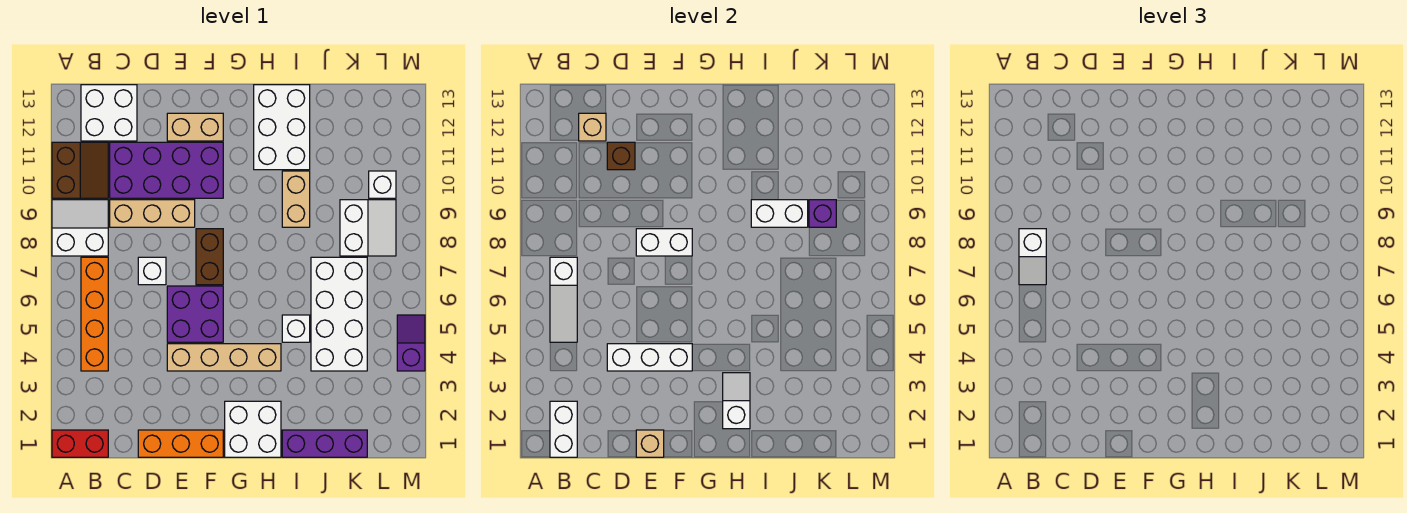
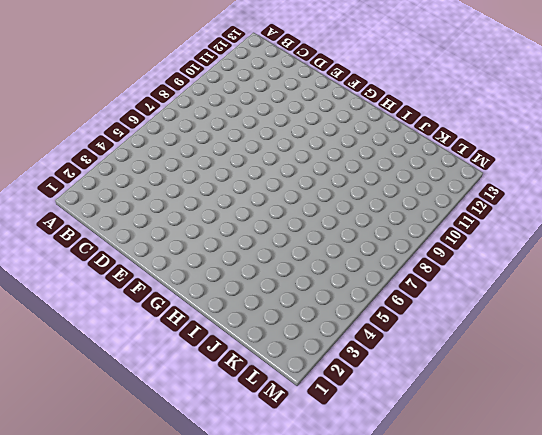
none -> red brick A1:B1 level 1
none -> white slope A8:B9 level 1 top 8
none -> brown slope A10:B11 level 1 top A
none -> orange brick B4:B7 level 1

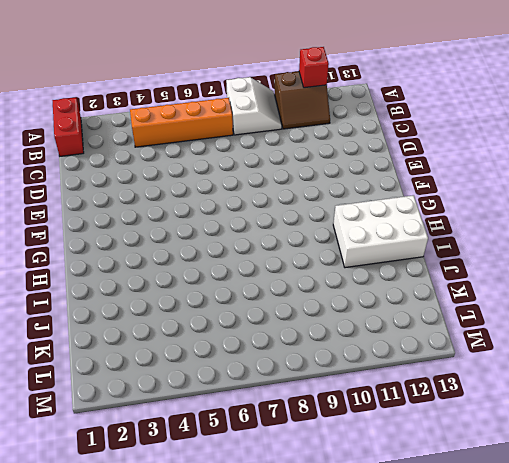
red brick A11 level 2 -> none
none -> white brick B12:C13 level 1
none -> tan brick C9:E9 level 1
none -> purple brick C10:F11 level 1
none -> orange brick D1:F1 level 1

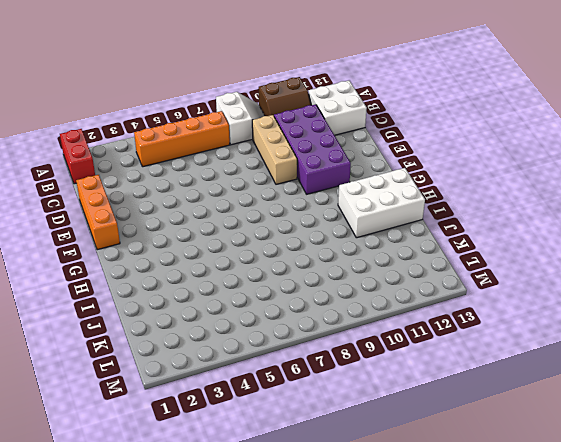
none -> white brick D7 level 1
none -> tan brick E4:H4 level 1
none -> purple brick E5:F6 level 1
none -> tan brick E12:F12 level 1

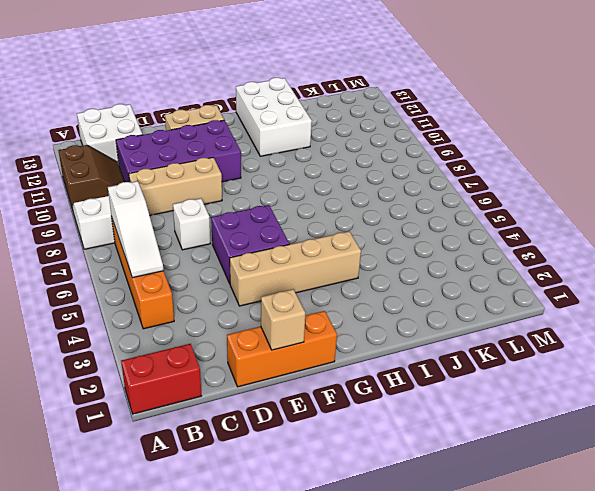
none -> brown brick F7:F8 level 1
none -> white brick G1:H2 level 1
none -> purple brick I1:K1 level 1
none -> white brick I5 level 1

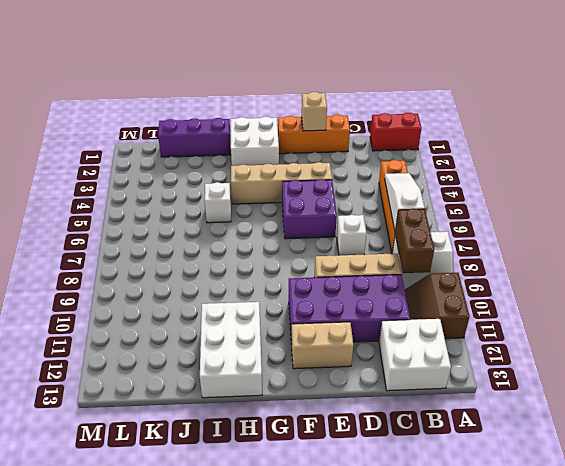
brown brick B8:B9 level 2 -> brown brick F7:F8 level 1
none -> tan brick I9:I10 level 1
none -> white brick J4:K7 level 1
none -> white slope K8:L9 level 1 top K
none -> white brick L10 level 1

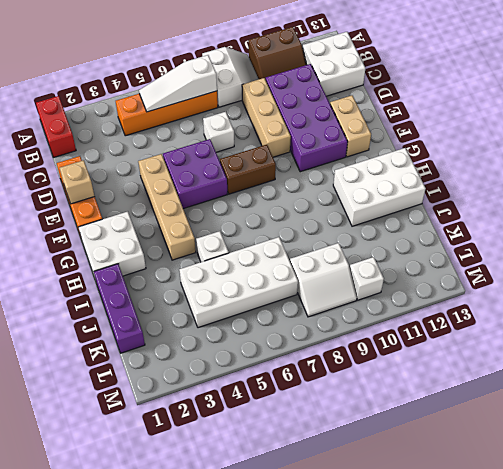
none -> tan brick I9:I10 level 1
none -> purple slope M4:M5 level 1 top 4
none -> white brick B1:B2 level 2
none -> tan brick C12 level 2

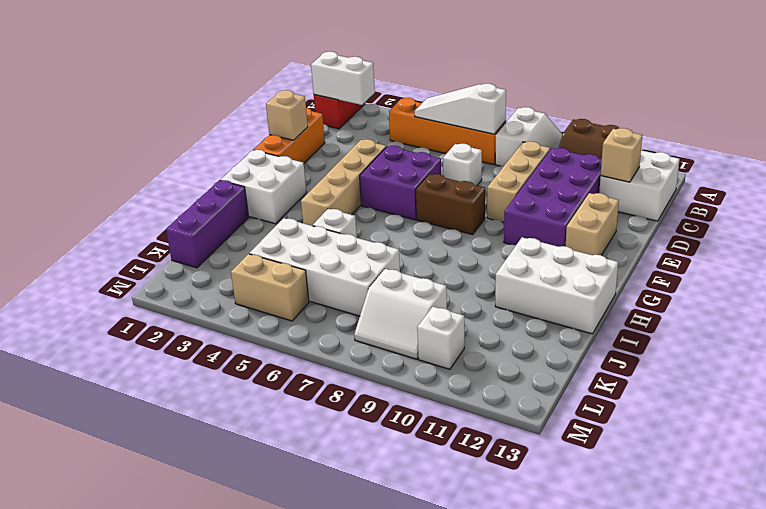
tan brick L4:L5 level 1 -> tan brick I9:I10 level 1
none -> purple slope M4:M5 level 1 top 4
none -> white brick D4:F4 level 2
none -> brown brick D11 level 2
none -> white brick E8:F8 level 2

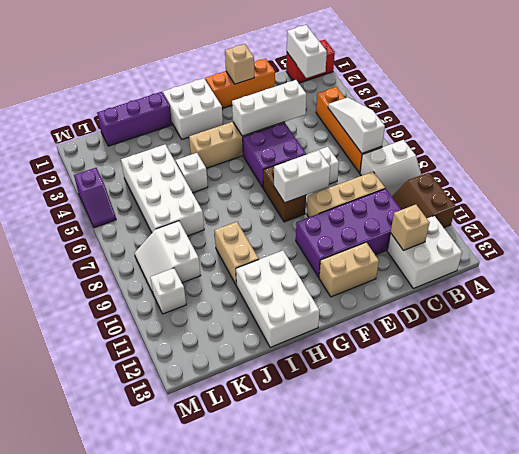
none -> brown brick D11 level 2
none -> white slope H2:H3 level 2 top 2
none -> white brick I9:J9 level 2
none -> purple brick K9 level 2

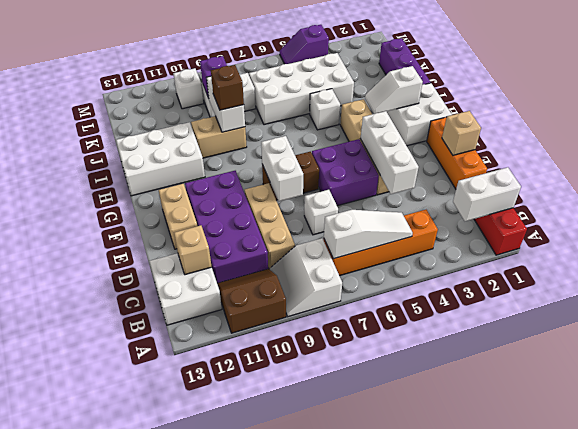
brown brick I9 level 3 -> brown brick D11 level 2
none -> white slope B7:B8 level 3 top 8

